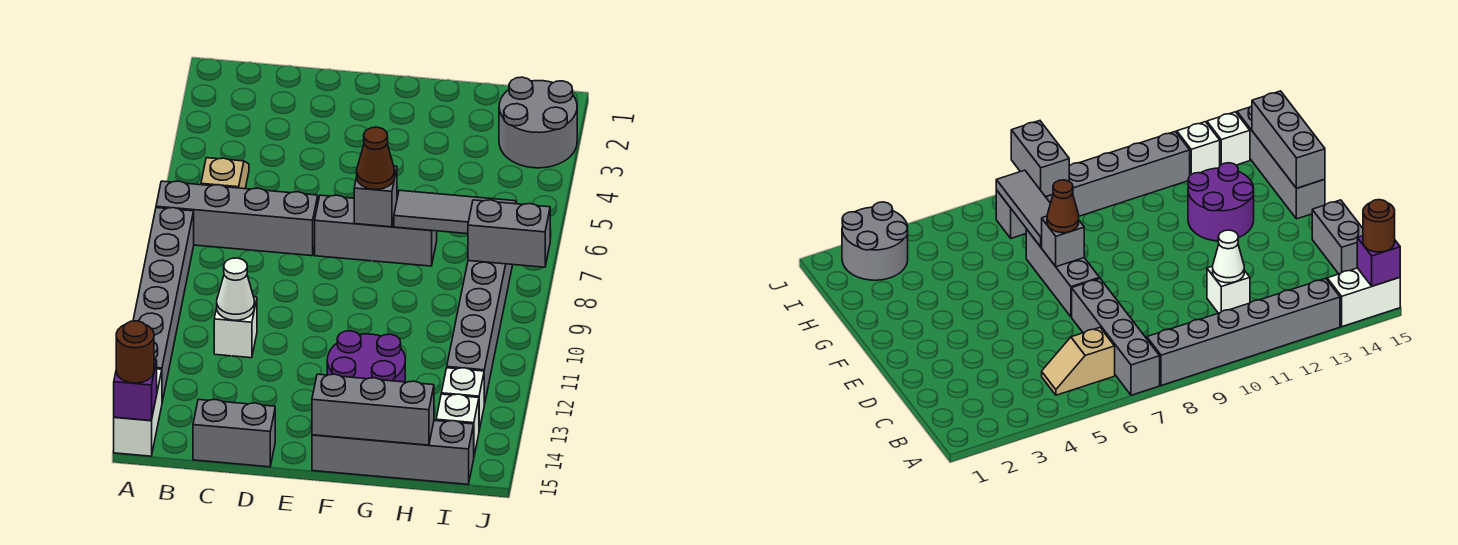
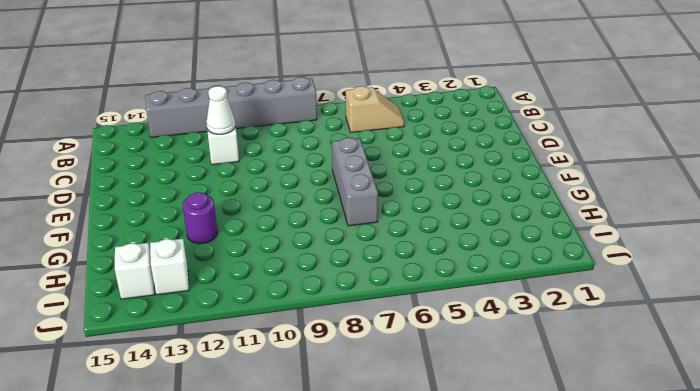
purple round brick G12 level 1 -> purple round brick F12:G13 level 1
none -> grey brick A7:D7 level 1
none -> white brick A14:A15 level 1
none -> grey brick C15:D15 level 1

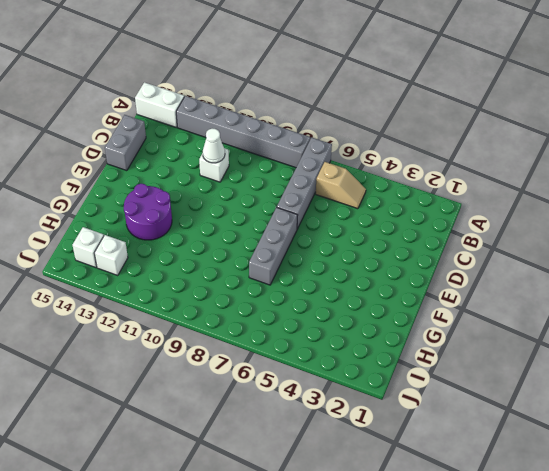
none -> grey brick F15:I15 level 1
none -> grey round brick I2:J3 level 1
none -> grey brick I7:I12 level 1

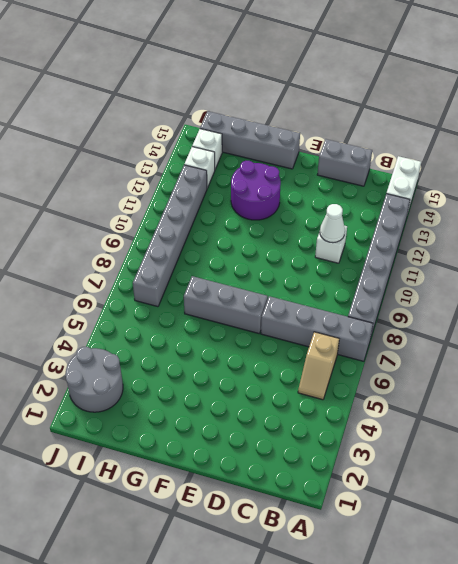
none -> purple brick A15 level 2
none -> grey brick F7 level 2
none -> grey brick F15:H15 level 2

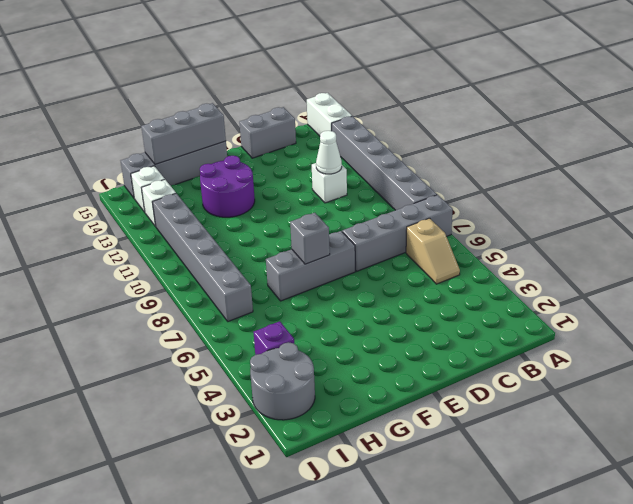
purple brick I4 level 1 -> purple brick A15 level 2
none -> grey tile G7:I7 level 2
none -> grey brick I8:J8 level 2
none -> brown round brick A15 level 3

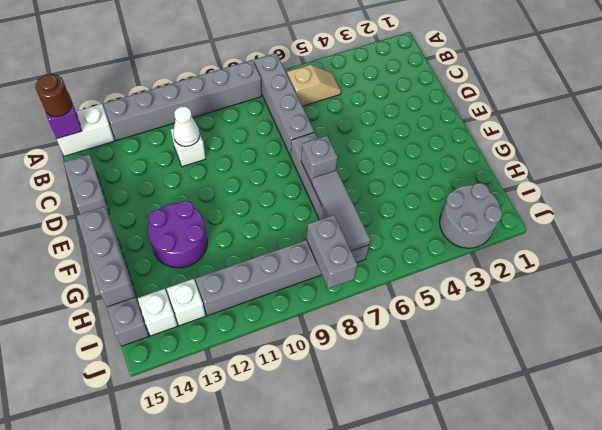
none -> brown cone F7 level 3

